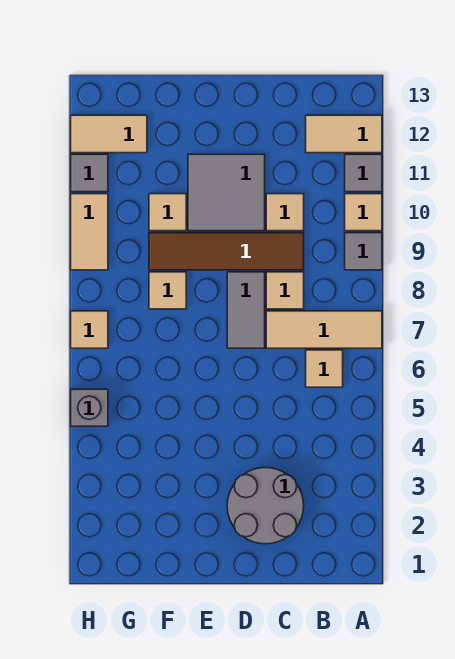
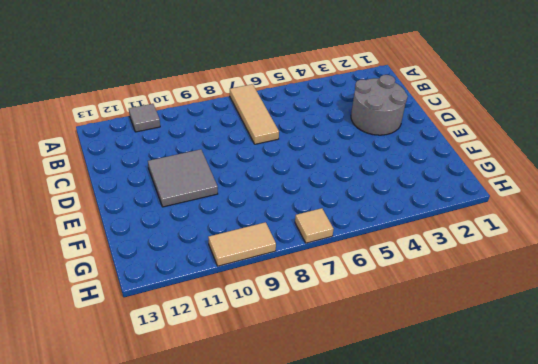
none -> grey tile A9 level 1
none -> tan tile A10 level 1
none -> tan tile A12:B12 level 1

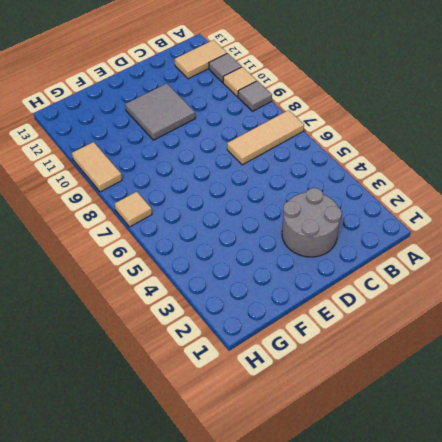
none -> tan tile B6 level 1
none -> tan tile C8 level 1
none -> brown tile C9:F9 level 1

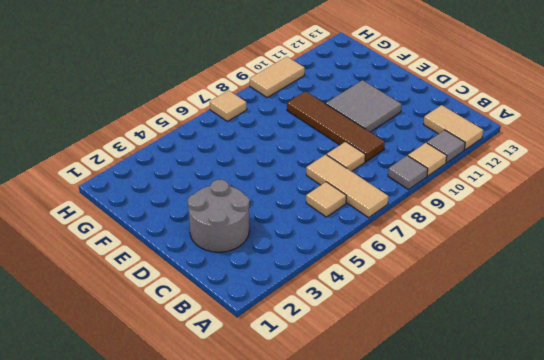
none -> tan tile C10 level 1
none -> grey tile D7:D8 level 1
none -> tan tile F8 level 1

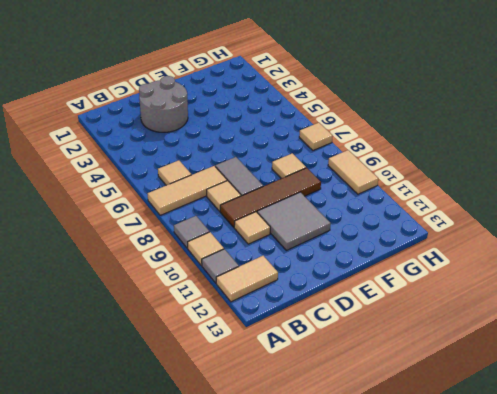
none -> tan tile F10 level 1
none -> tan tile G12:H12 level 1
none -> grey brick H5 level 1

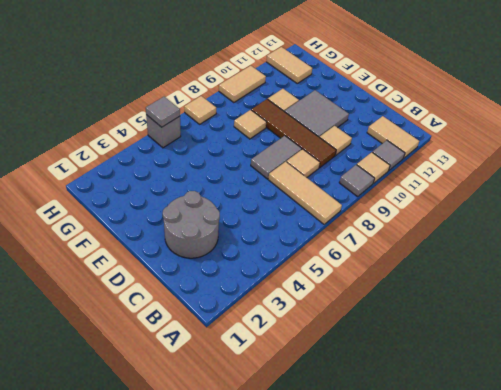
grey tile H5 level 2 -> grey tile H11 level 1
none -> tan tile B6 level 1

